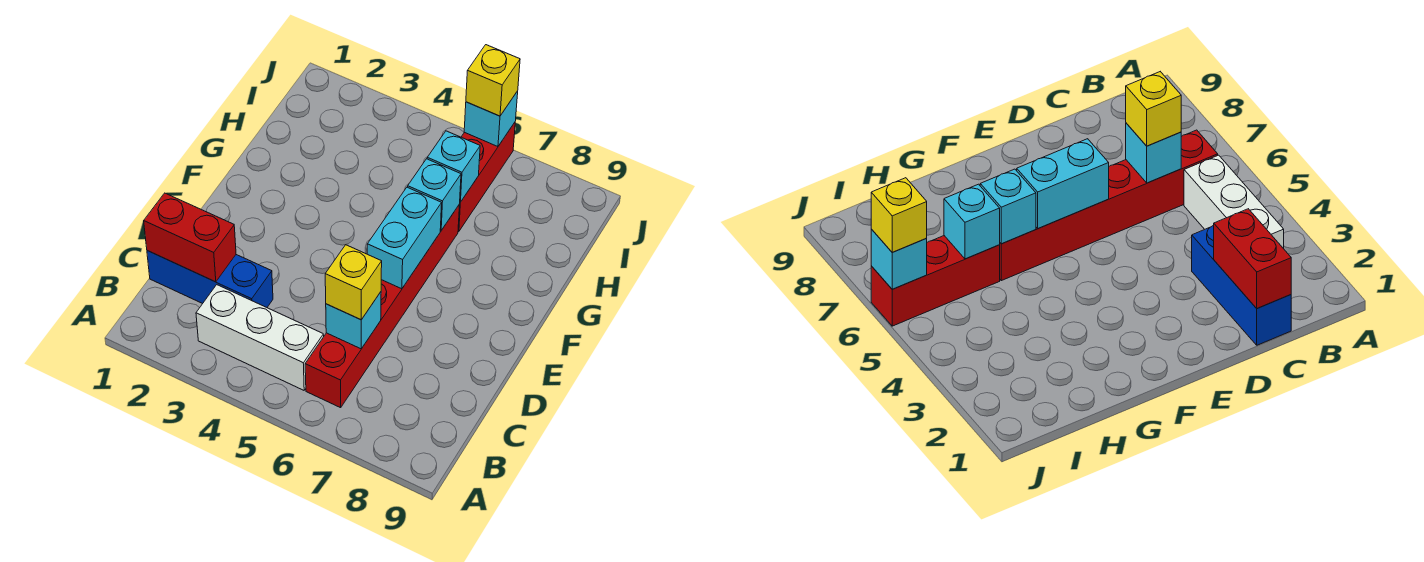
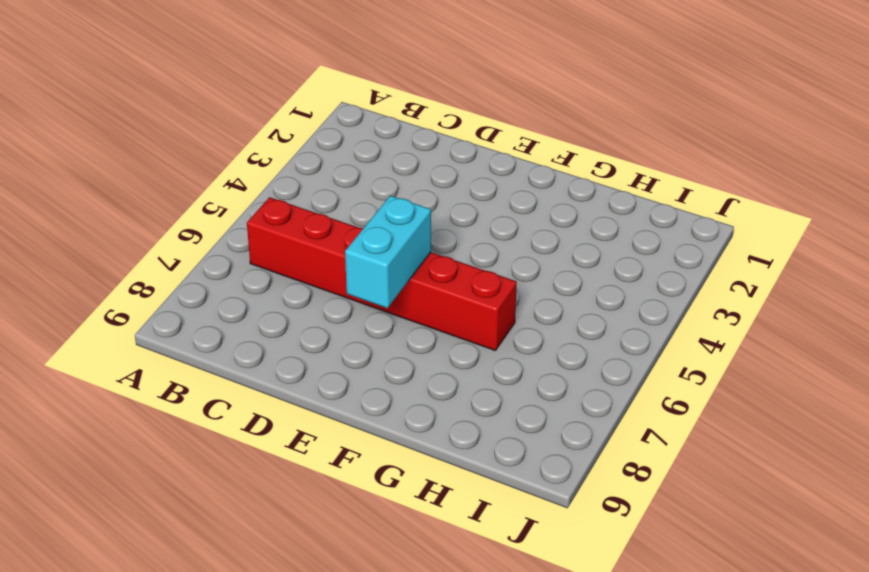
cyan brick E6:E7 level 2 -> cyan brick E6:F6 level 2
none -> white brick B3:B5 level 1
none -> blue brick C1:C3 level 1
none -> red brick H6:J6 level 1

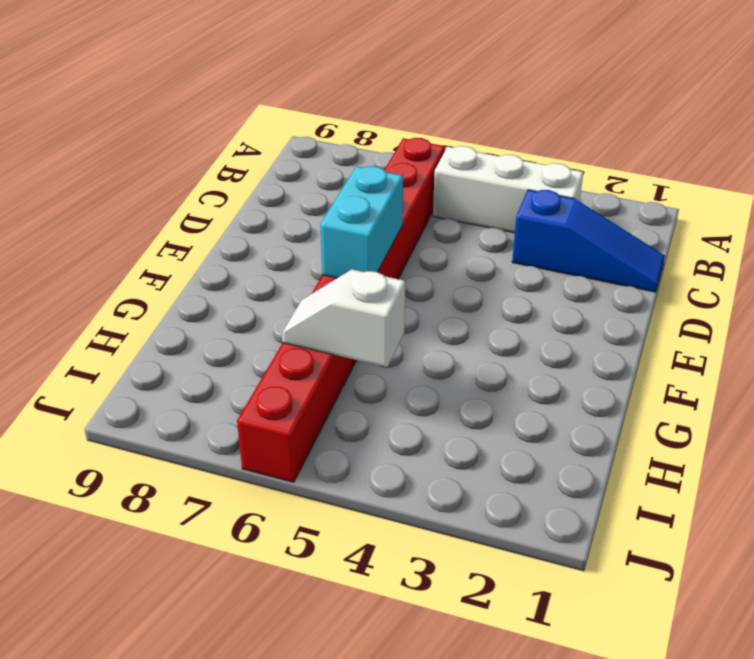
blue slope C1:C3 level 1 top 3 -> blue brick C1:C3 level 1
white slope H5:H6 level 2 top 5 -> cyan brick H6 level 2
none -> red brick C1:C2 level 2
none -> cyan brick C6 level 2
none -> cyan brick G6 level 2

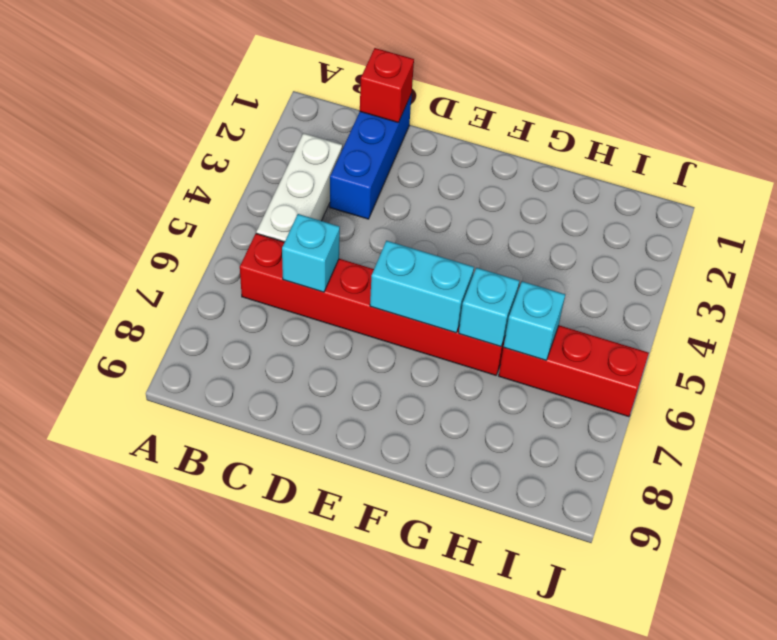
red brick C1 level 2 -> red brick C1:C2 level 2
none -> cyan brick J6 level 2
none -> yellow brick C6 level 3
none -> yellow brick J6 level 3

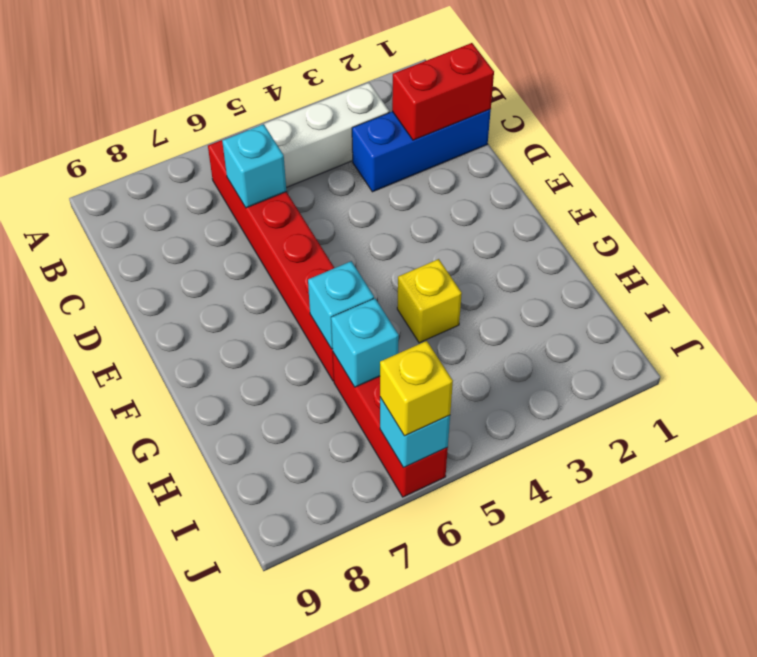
yellow brick G4 level 1 -> yellow brick C6 level 3
none -> cyan brick E6:F6 level 2

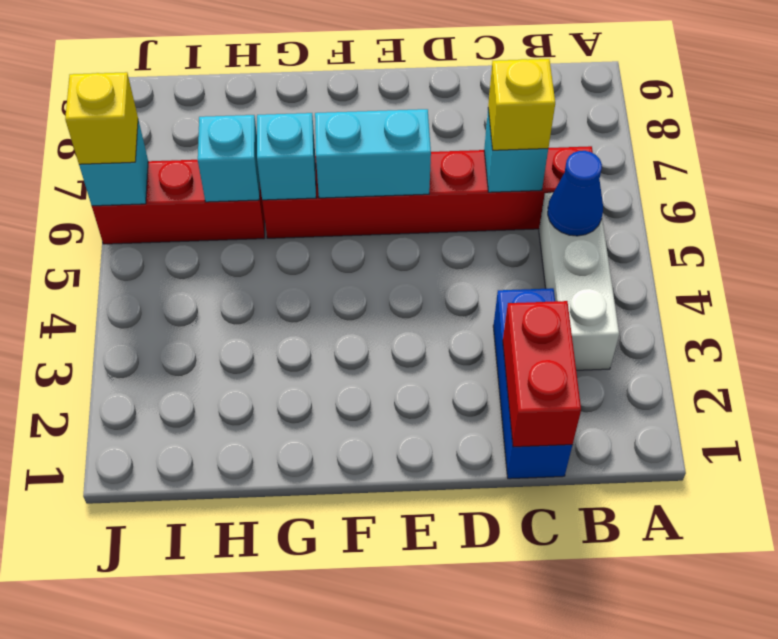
blue cone B5 level 2 -> none

